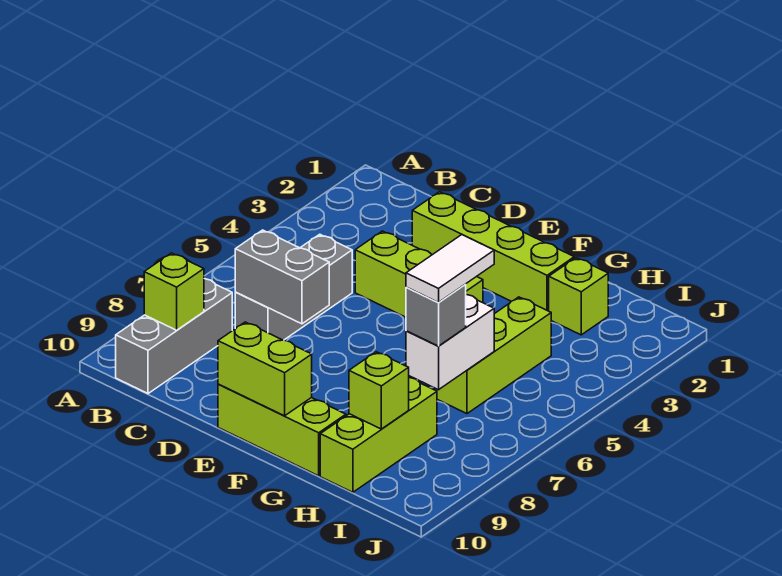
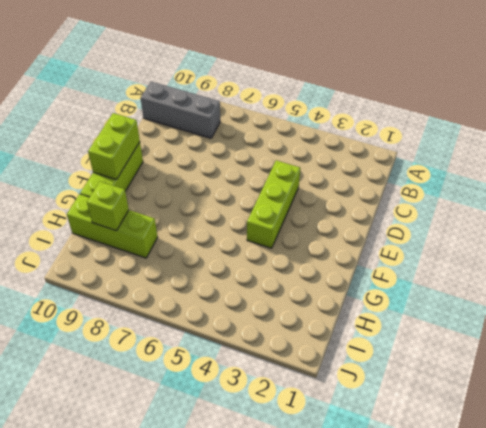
none -> grey brick C5:C7 level 1
none -> lime brick D2:G2 level 1
none -> lime brick H2 level 1

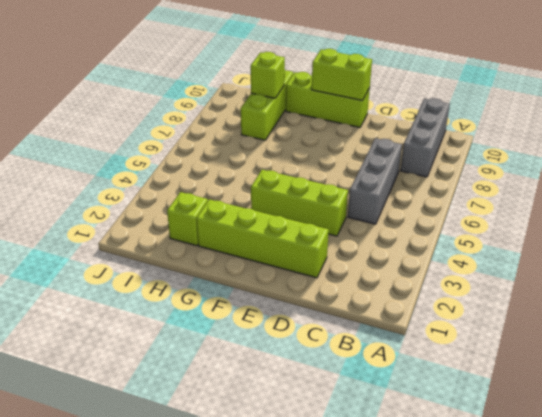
none -> lime brick H4:H6 level 1
none -> lime brick B9 level 2
none -> grey brick C7:D7 level 2

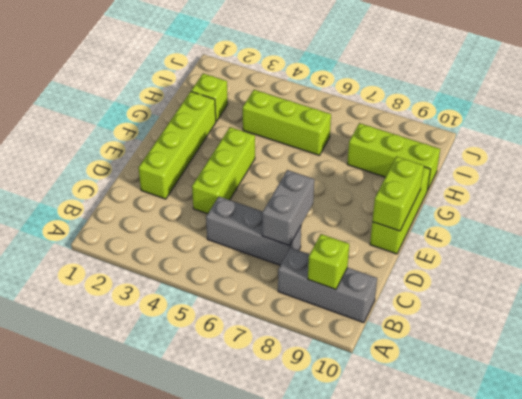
none -> white brick H6:H7 level 2
none -> lime brick H9 level 2
none -> grey brick H7 level 3

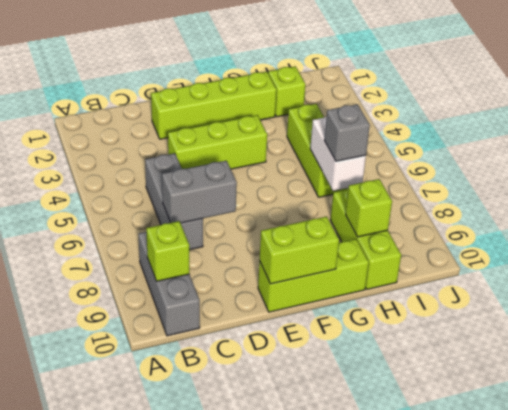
none -> white tile H6:H7 level 4

